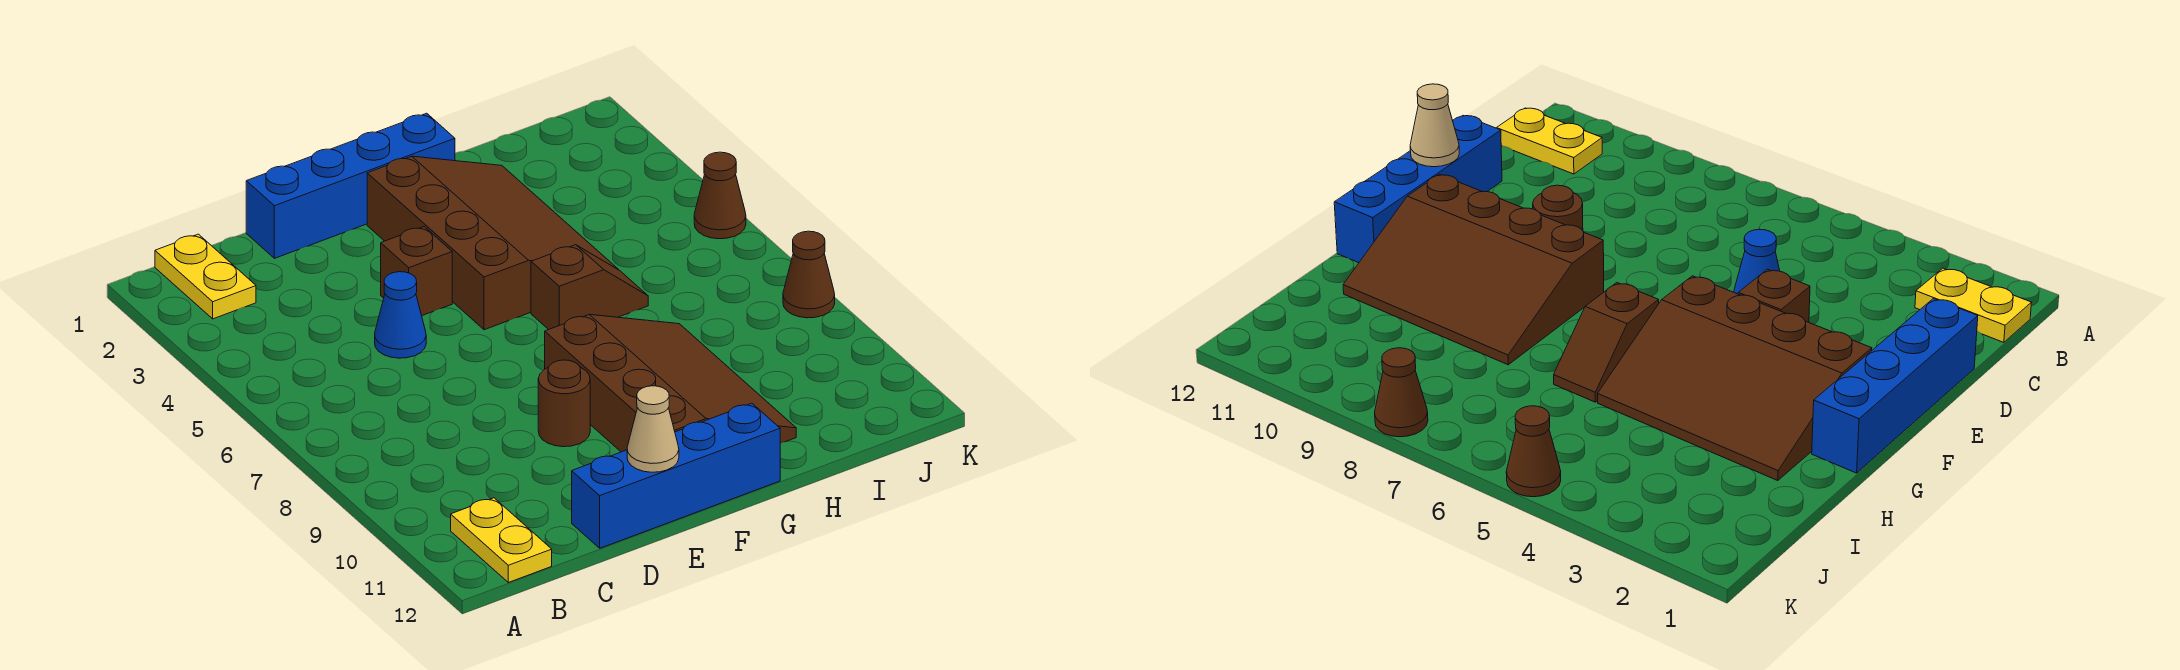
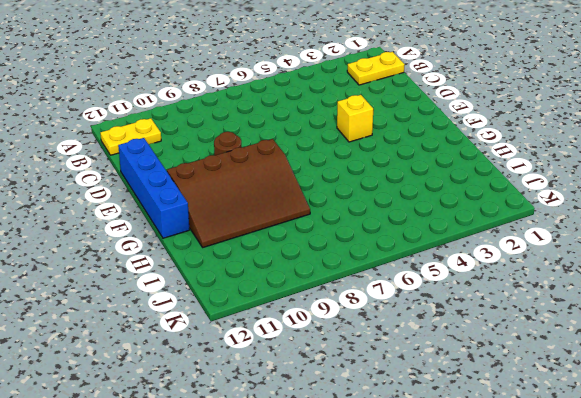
yellow brick E4 level 1 -> brown brick E4 level 1
none -> blue brick D1:G1 level 1
none -> blue cone D5 level 1
none -> brown slope F2:H5 level 1 top F

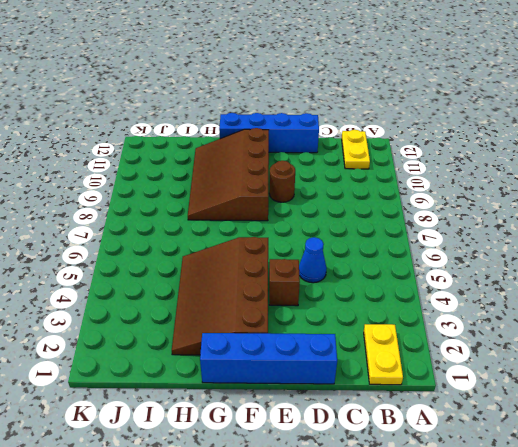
none -> brown slope G6:H6 level 1 top G
none -> brown cone K5 level 1
none -> brown cone K8 level 1

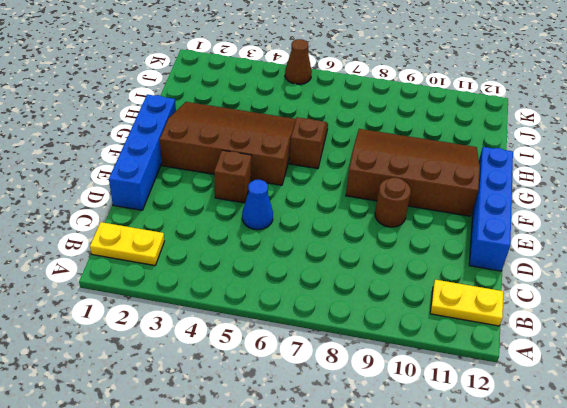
none -> brown cone K8 level 1
none -> tan cone E12 level 2

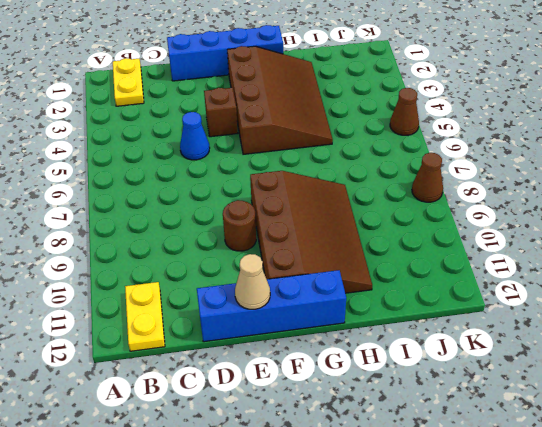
none -> brown slope G6:H6 level 1 top G

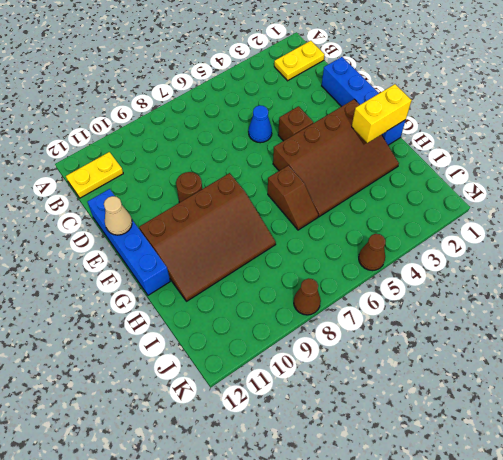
yellow brick G1:G2 level 2 -> none

